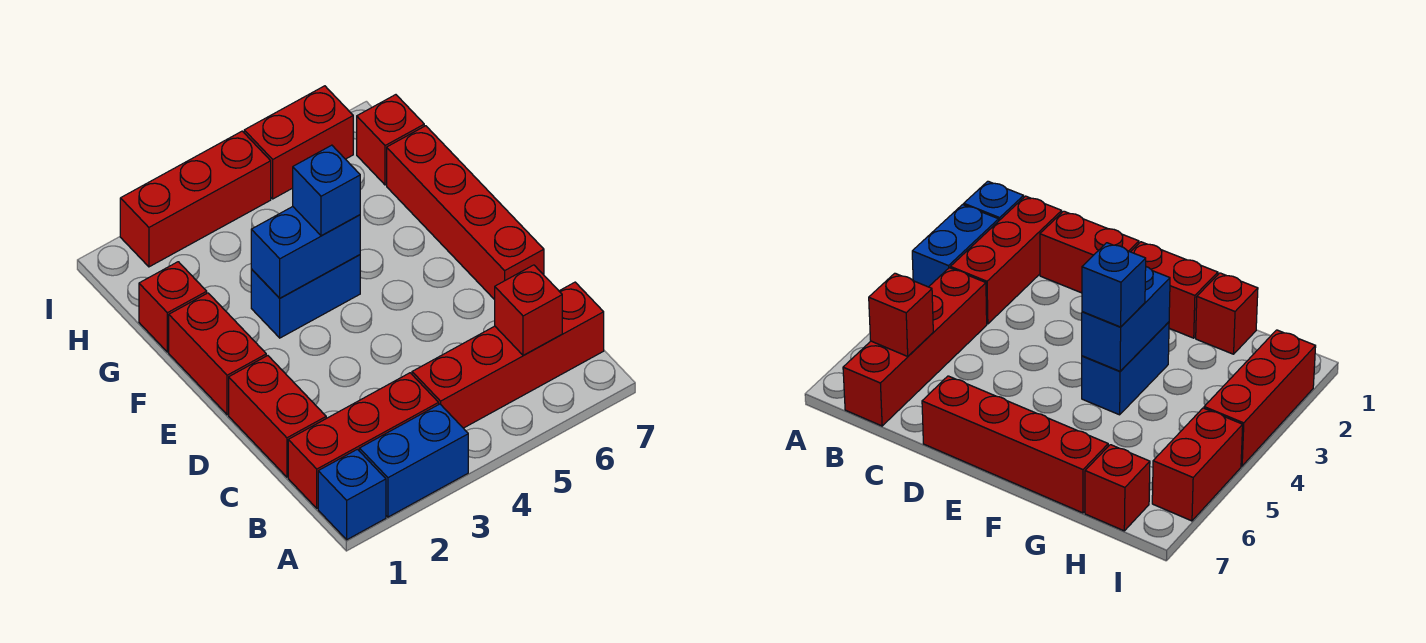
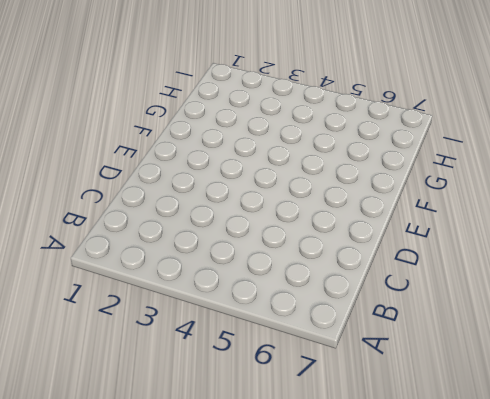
none -> blue brick A1 level 1
none -> blue brick A2:A3 level 1
none -> red brick B1:B3 level 1

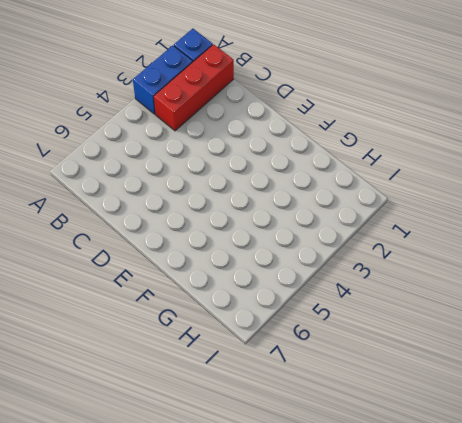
none -> red brick B4:B7 level 1
none -> red brick C1:D1 level 1
none -> red brick D7:G7 level 1

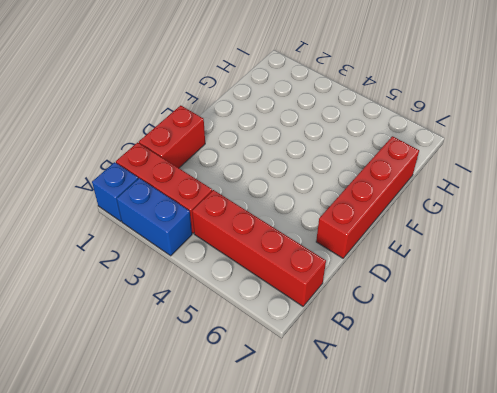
none -> red brick E1:F1 level 1
none -> blue brick F3:F4 level 1
none -> red brick G1 level 1

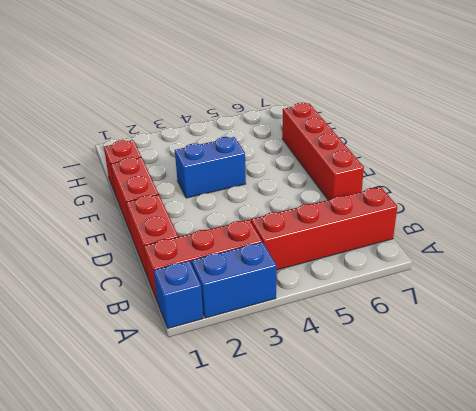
none -> red brick H7 level 1
none -> red brick I2:I4 level 1
none -> red brick I5:I6 level 1

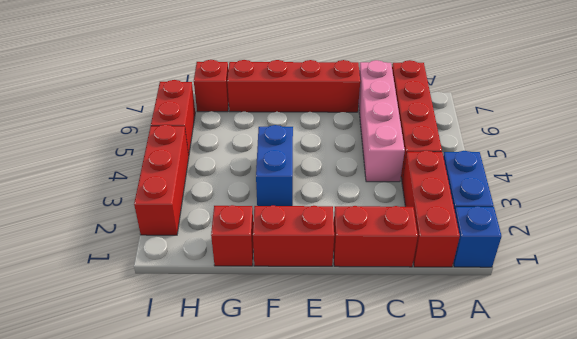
pink brick C4:C7 level 1 -> none
none -> red brick B6 level 2
none -> blue brick F3:F4 level 2
none -> blue brick F4 level 3

